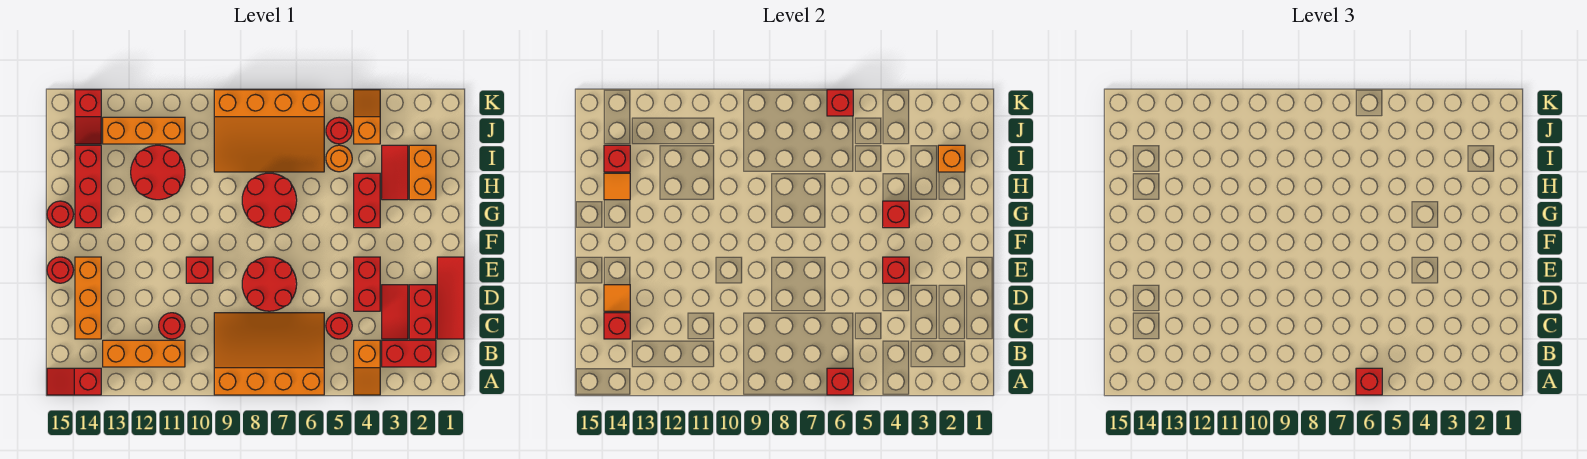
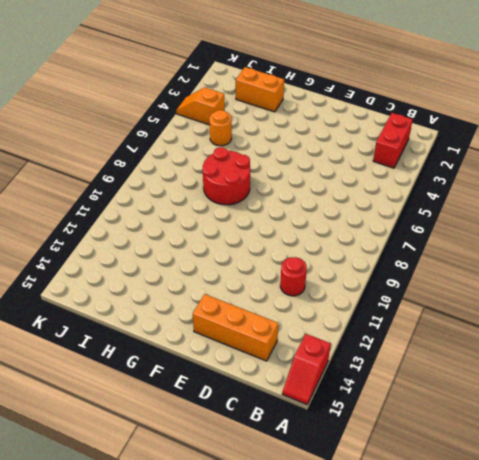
none -> orange slope A4:B4 level 1 top B
none -> orange slope A6:C9 level 1 top A
none -> orange brick B11:B13 level 1
none -> red tile C1:E1 level 1

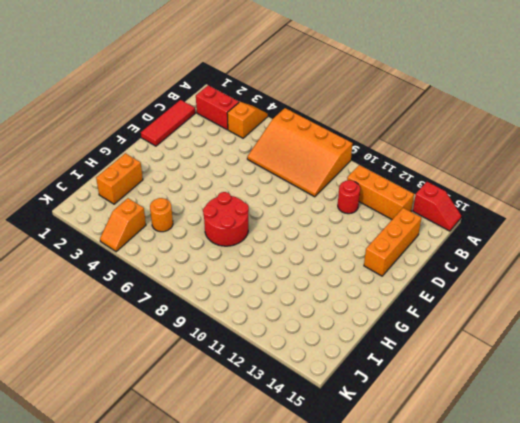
none -> red brick C2:D2 level 1
none -> red tile C3:D3 level 1
none -> red round brick C5 level 1
none -> red brick D4:E4 level 1

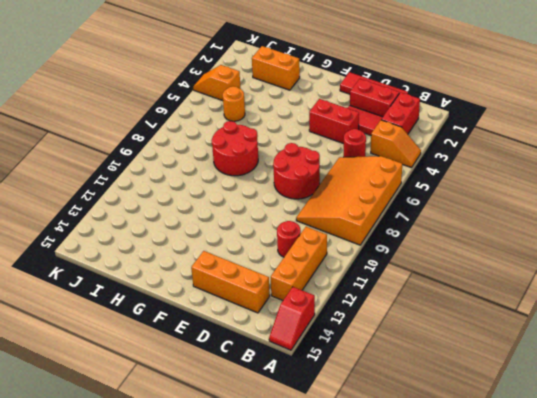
none -> red brick E10 level 1
none -> red round brick E15 level 1
none -> red brick G4:H4 level 1
none -> red brick G14:I14 level 1

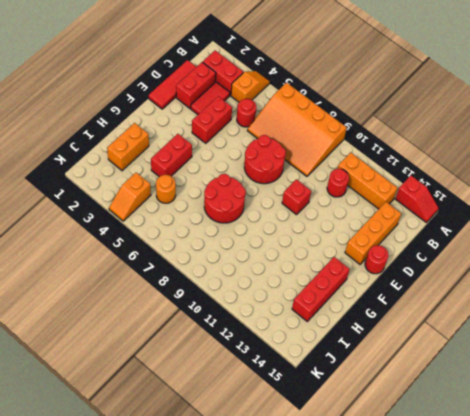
none -> red round brick G15 level 1
none -> red tile H3:I3 level 1
none -> red round brick H11:I12 level 1
none -> orange slope I6:K9 level 1 top K

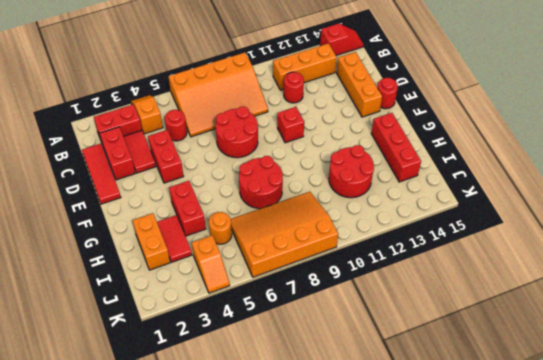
none -> red round brick G15 level 1
none -> red round brick J5 level 1
none -> orange brick J11:J13 level 1
none -> red slope J14:K14 level 1 top K

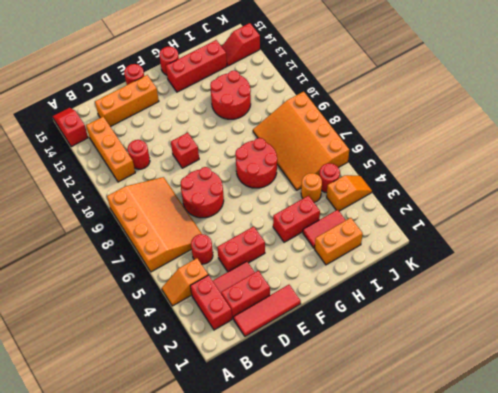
none -> orange brick J11:J13 level 1
none -> red brick A6 level 2
none -> red brick C14 level 2
none -> orange tile D14 level 2

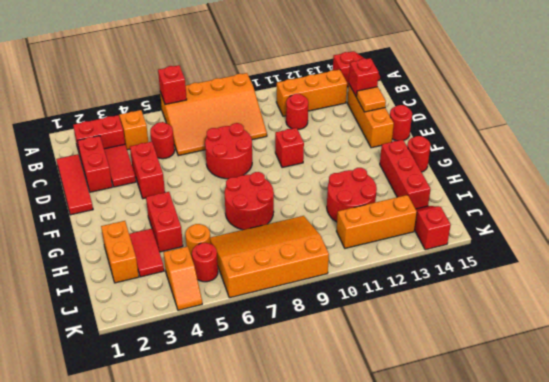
none -> red brick E4 level 2
none -> red brick G4 level 2
none -> orange tile H14 level 2
none -> orange brick I2 level 2

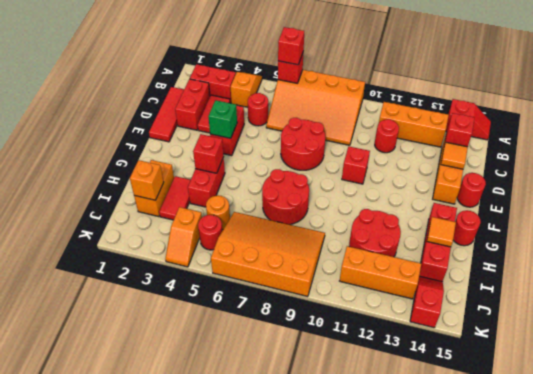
green brick E4 level 2 -> red brick E4 level 2
none -> red brick I14 level 2
none -> red brick K6 level 2

